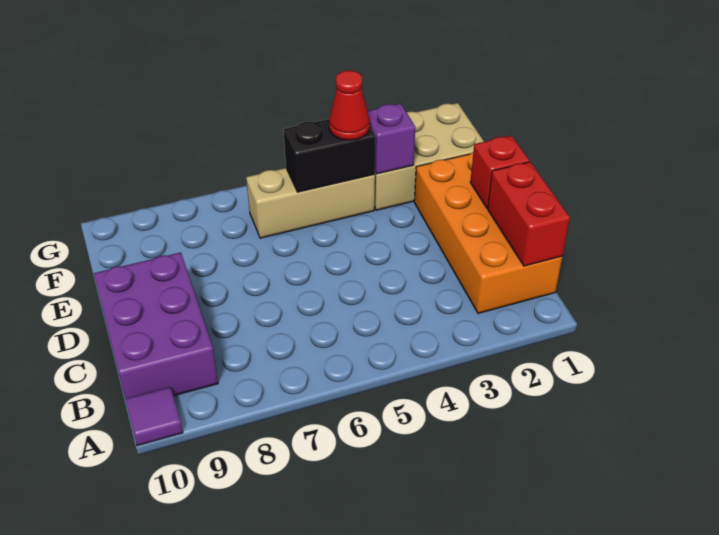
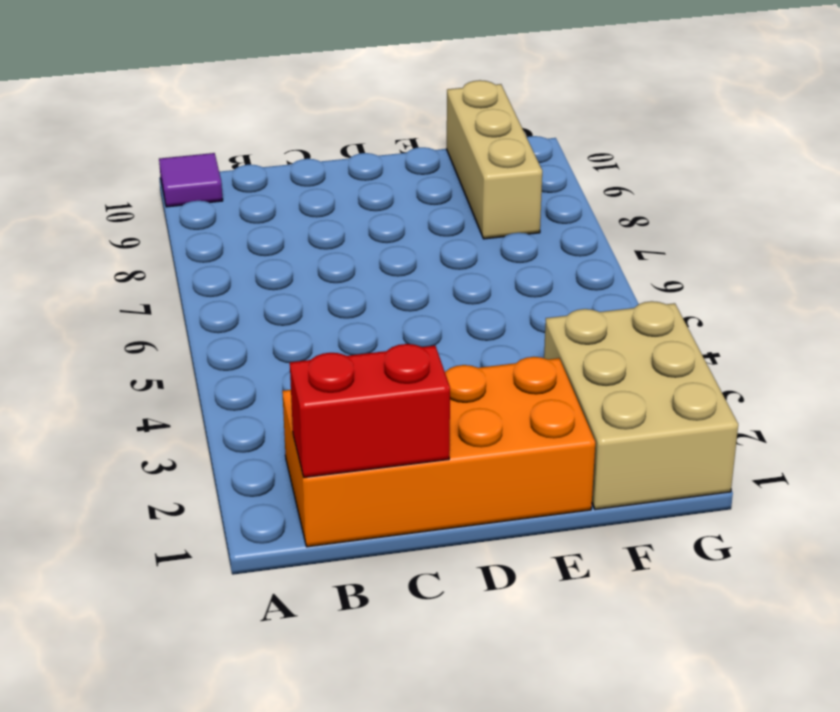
tan brick F8:F10 level 1 -> tan brick F4:F6 level 1
none -> purple brick B9:D10 level 1
none -> red brick D1 level 2

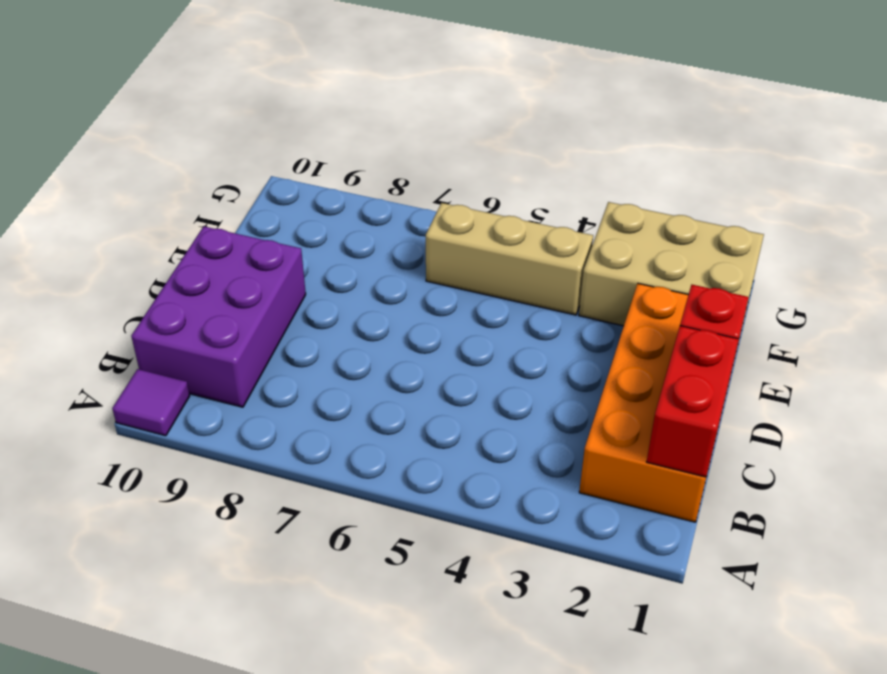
none -> purple brick F3 level 2
none -> black brick F4:F5 level 2

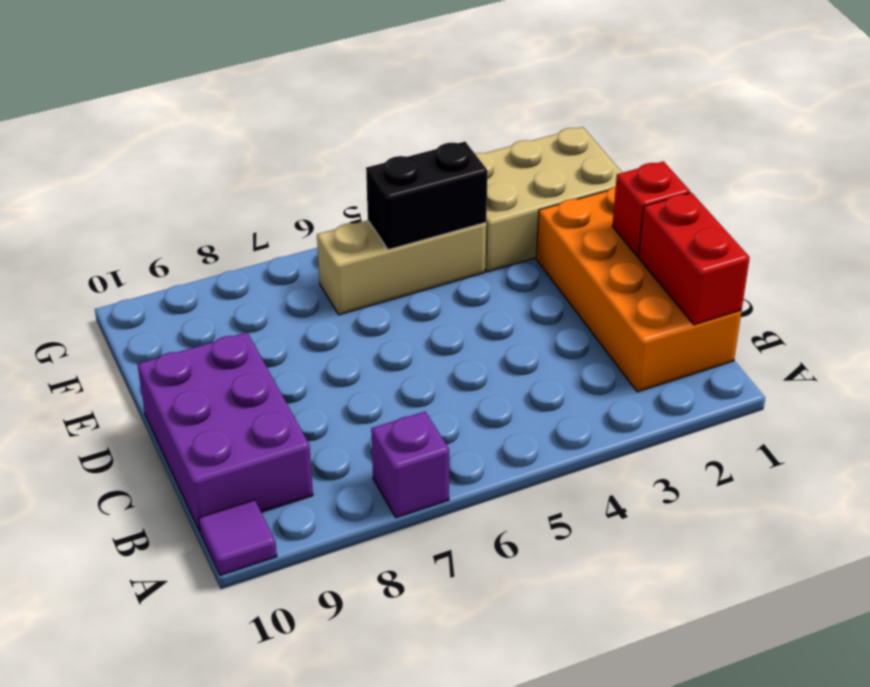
purple brick A7 level 1 -> purple brick F3 level 2
none -> red cone F4 level 3

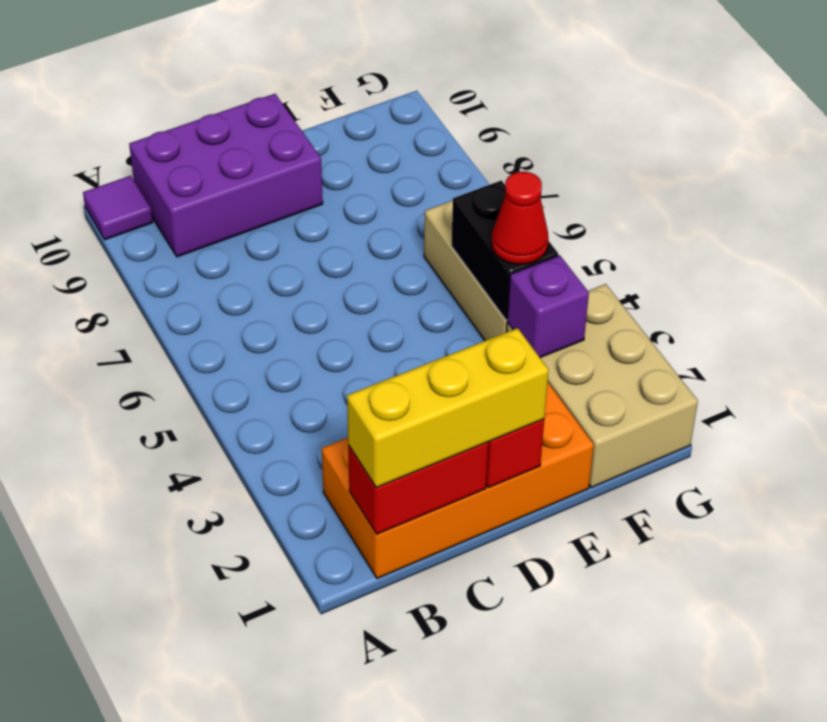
yellow brick B1:D1 level 3 -> none

